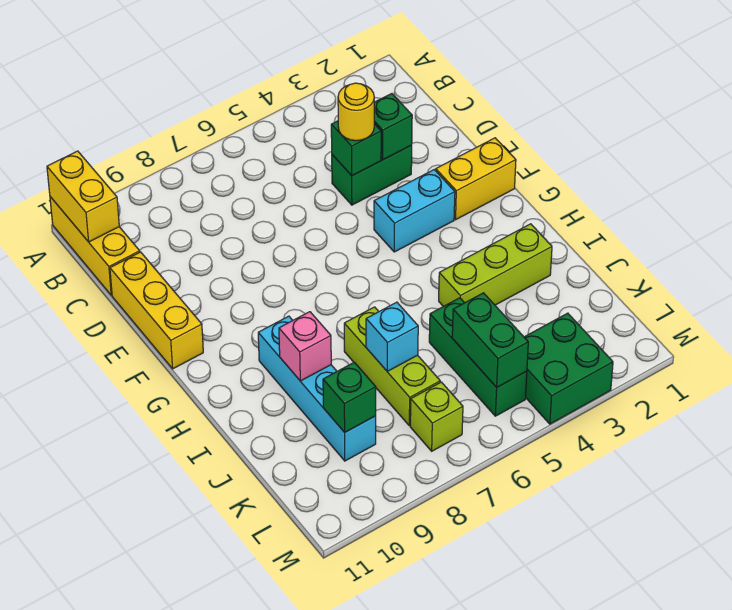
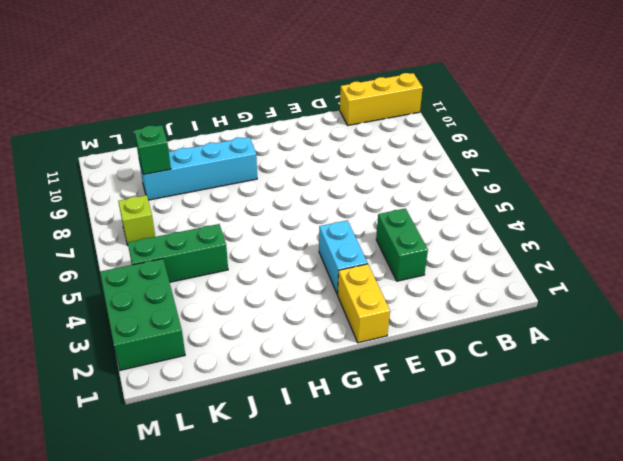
green brick L2:M4 level 1 -> green brick L3:M4 level 1
none -> yellow brick D11:F11 level 1
none -> lime brick I2:I4 level 1
none -> lime brick I7:K7 level 1

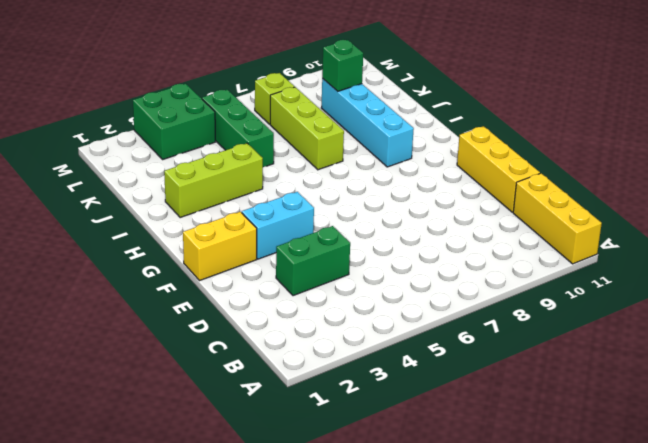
none -> yellow brick A11:B11 level 2
none -> green brick D3 level 2
none -> green brick D4 level 2

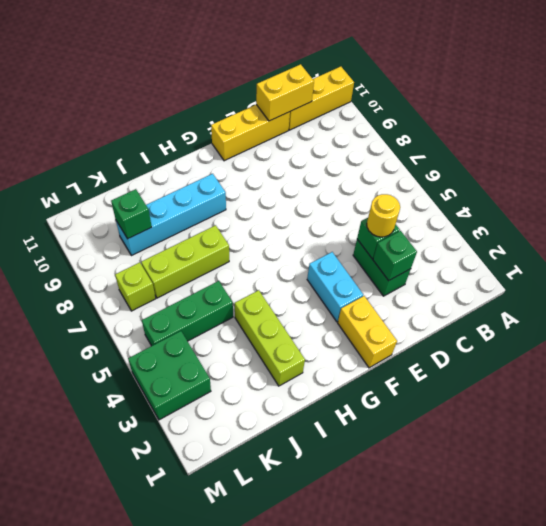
yellow brick C11:D11 level 2 -> yellow brick A11:B11 level 2
none -> pink brick I9 level 2
none -> cyan brick J7 level 2
none -> green brick K5:L5 level 2

